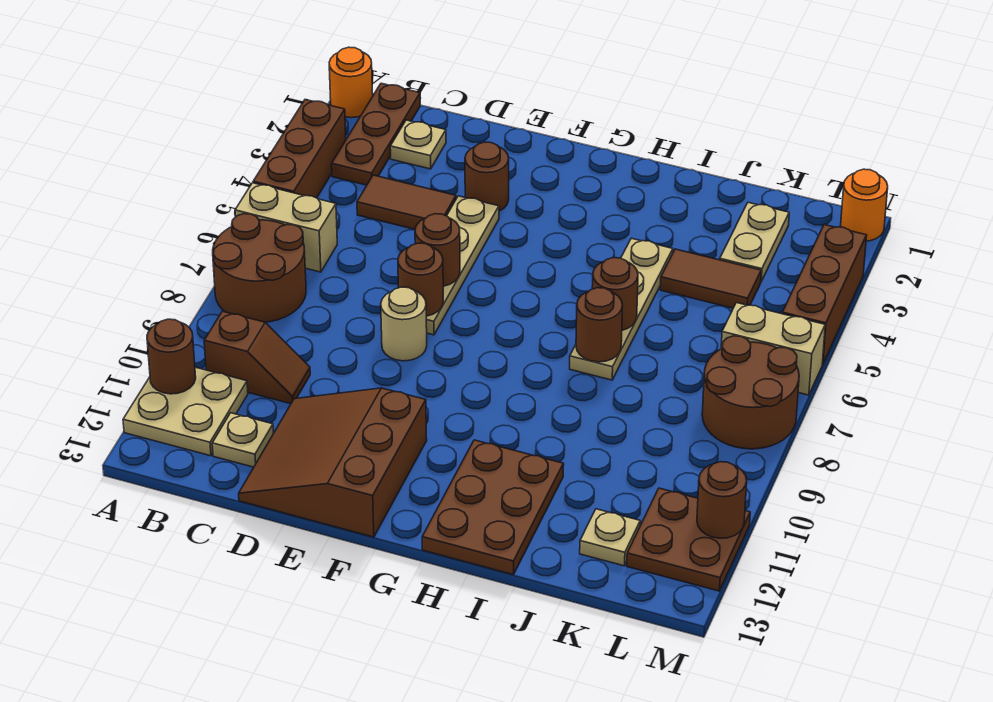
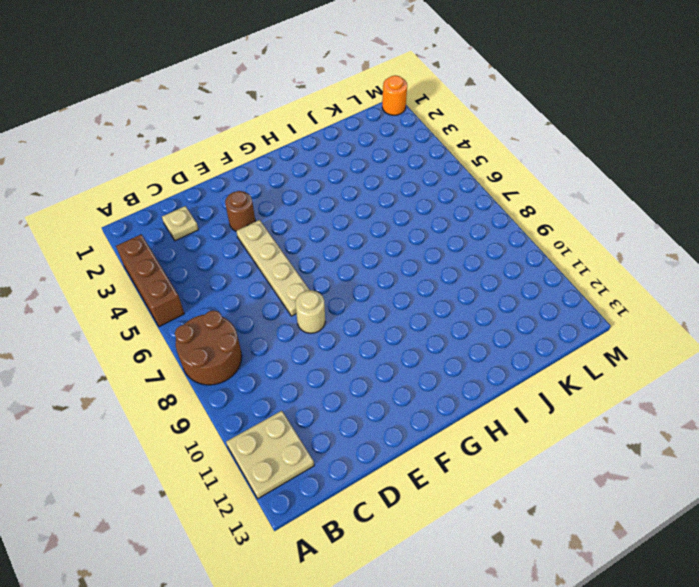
none -> orange round brick A1 level 1
none -> tan brick A6:B6 level 1
none -> brown plate B1:B3 level 1
none -> brown slope B10:C10 level 1 top B

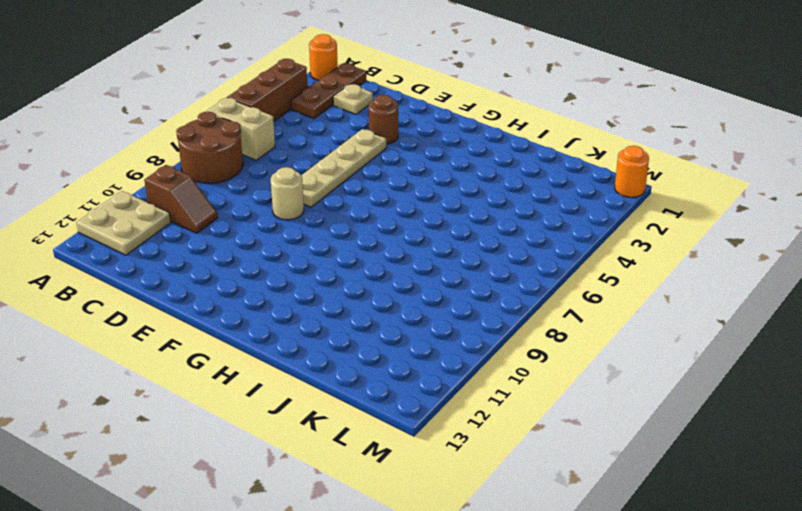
none -> brown tile C4:D4 level 1
none -> tan plate C12 level 1
none -> brown slope D11:F13 level 1 top F
none -> brown plate H11:I13 level 1

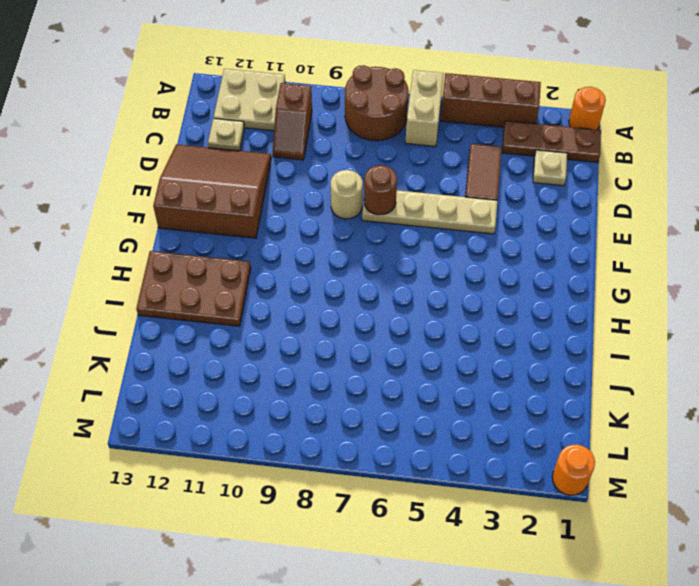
none -> brown round brick E3 level 1
none -> tan plate I4:I7 level 1
none -> brown tile J4:K4 level 1
none -> tan plate K2:K3 level 1

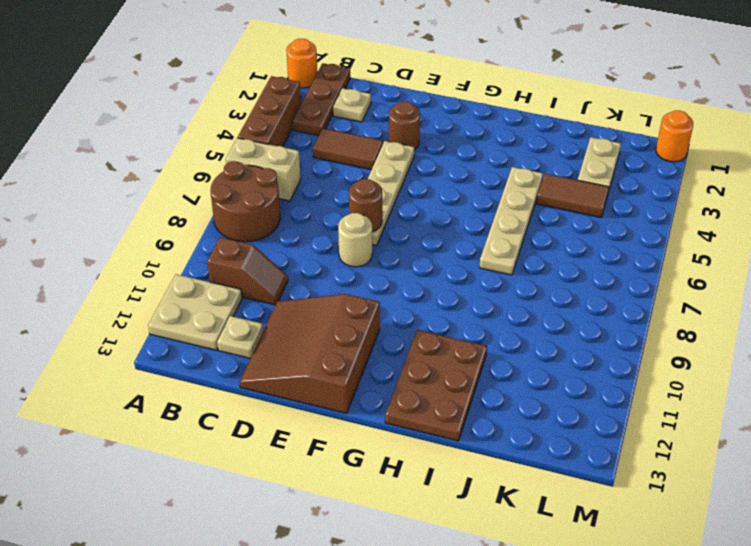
none -> tan plate K12 level 1
none -> tan brick L6:M6 level 1
none -> brown round brick L7:M8 level 1
none -> brown plate L11:M12 level 1

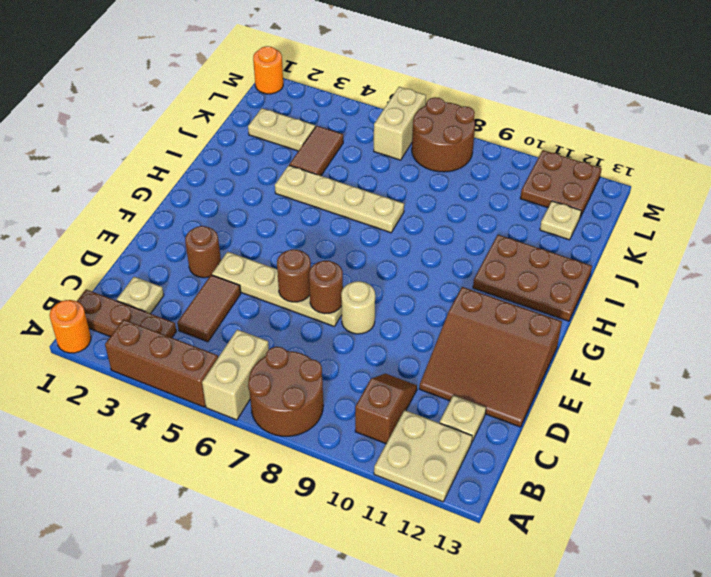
none -> brown brick M3:M5 level 1
none -> brown round brick A11 level 2
none -> brown round brick I6 level 2
none -> brown round brick I7 level 2

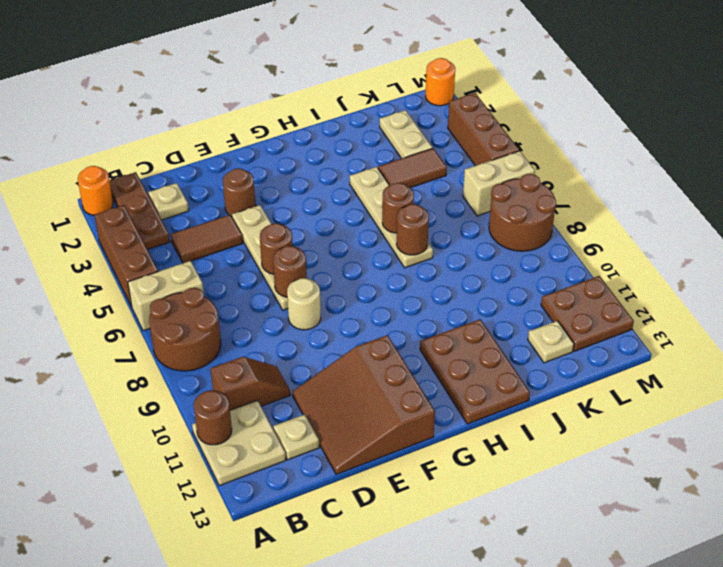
none -> brown round brick M11 level 2

